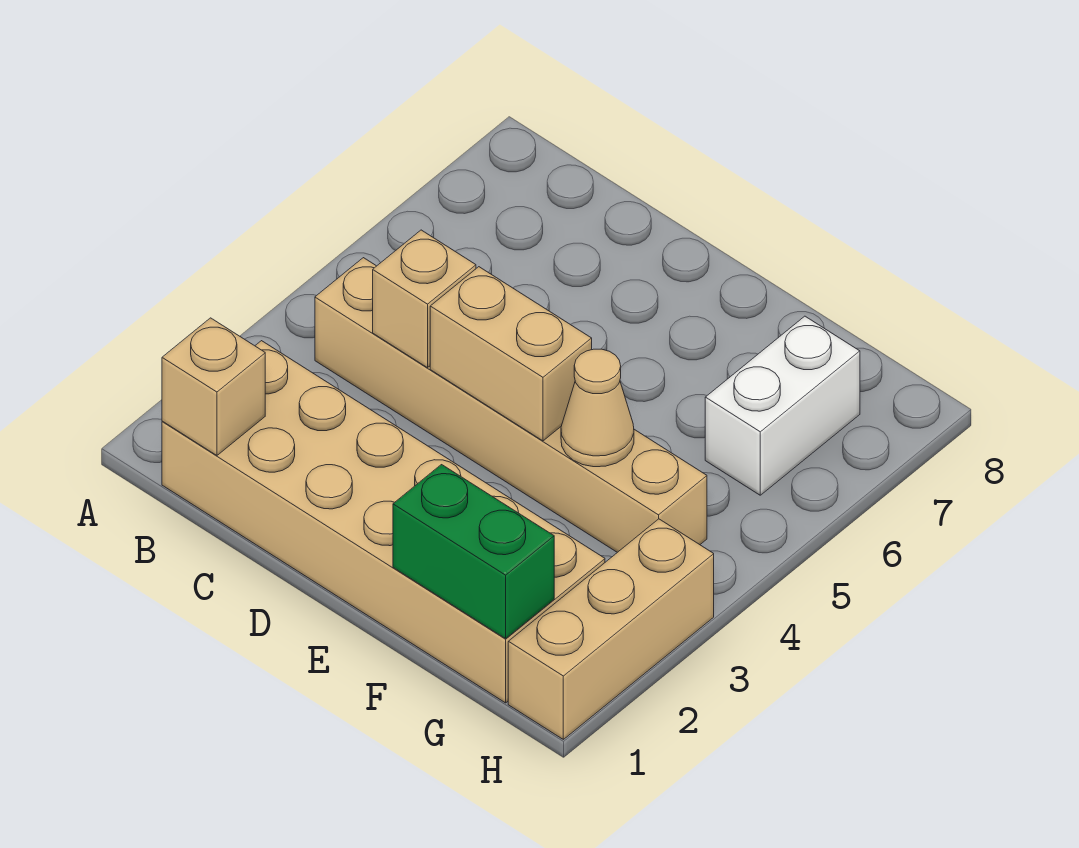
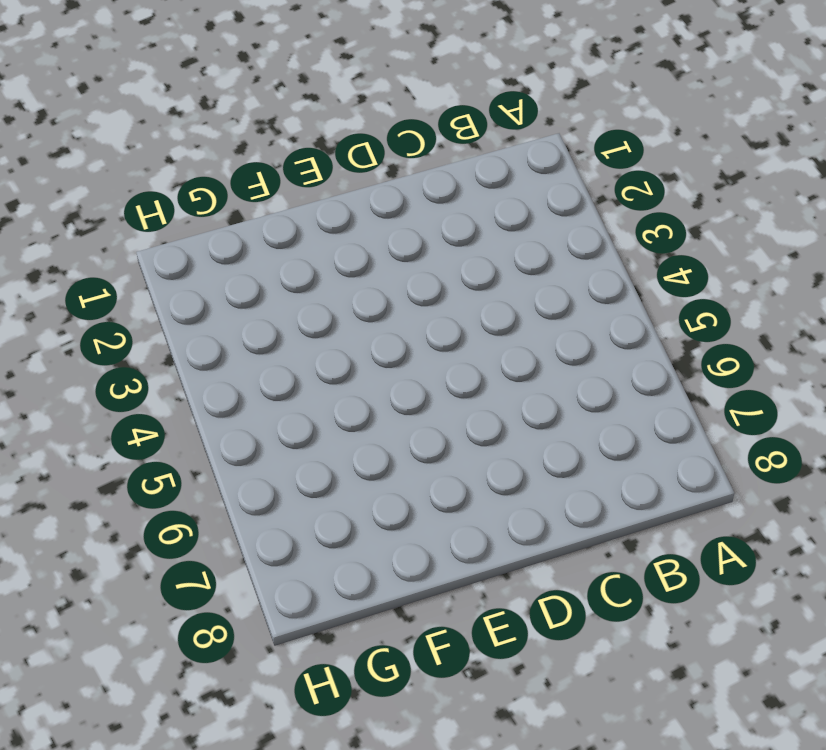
none -> tan brick B1:G2 level 1
none -> tan brick B4:G4 level 1

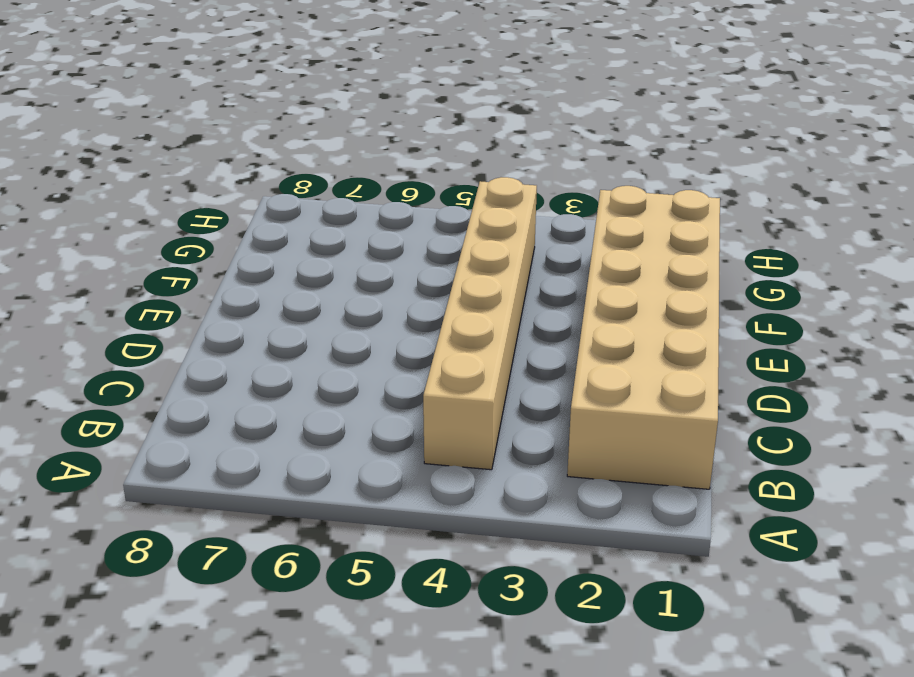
none -> white brick G6:G7 level 1
none -> tan brick H1:H3 level 1

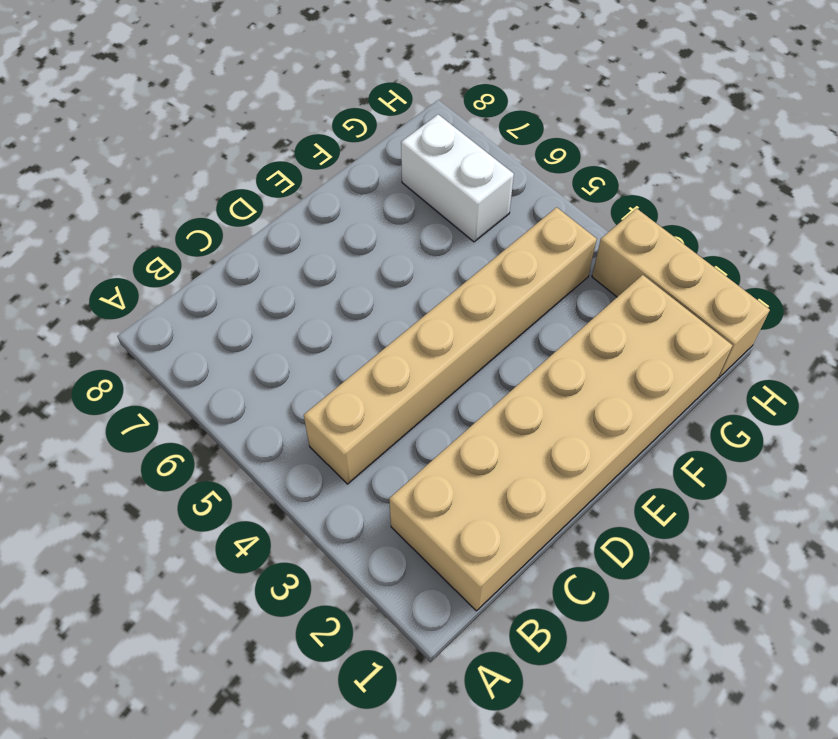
none -> tan brick B1 level 2
none -> tan brick C4 level 2

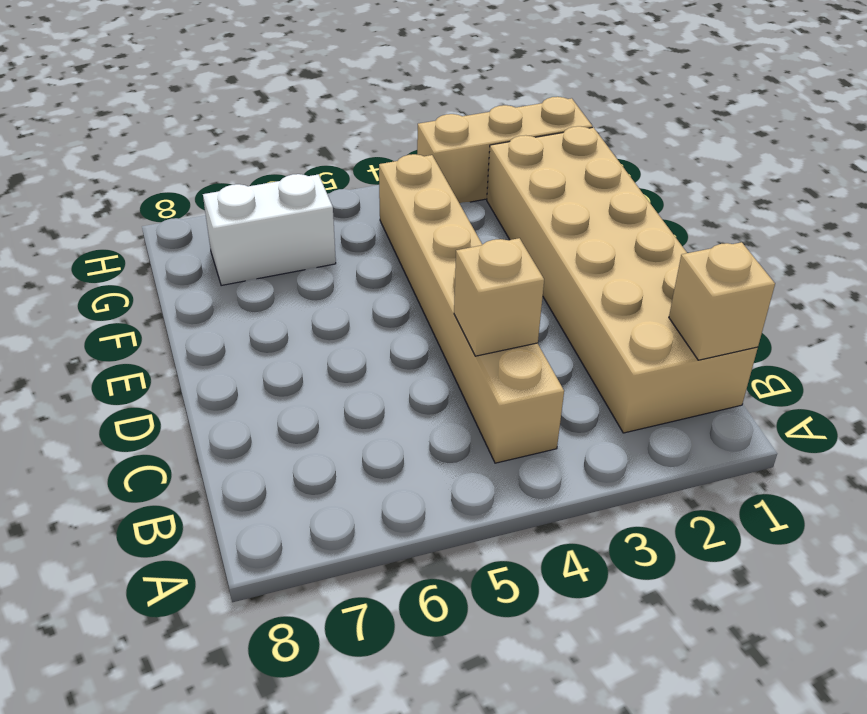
none -> tan brick D4:E4 level 2
none -> green brick F1:G1 level 2

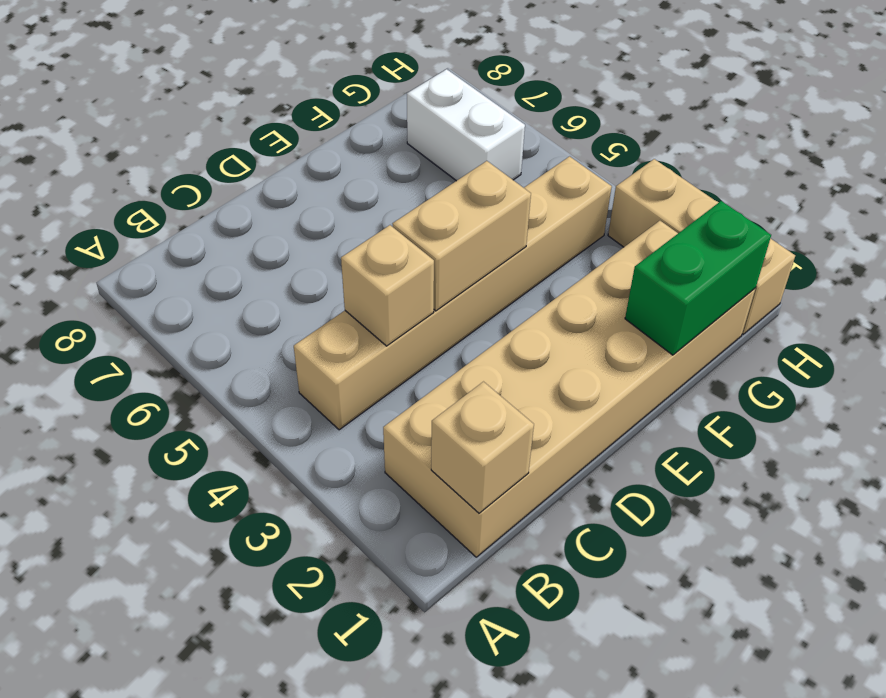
none -> tan cone F4 level 2

